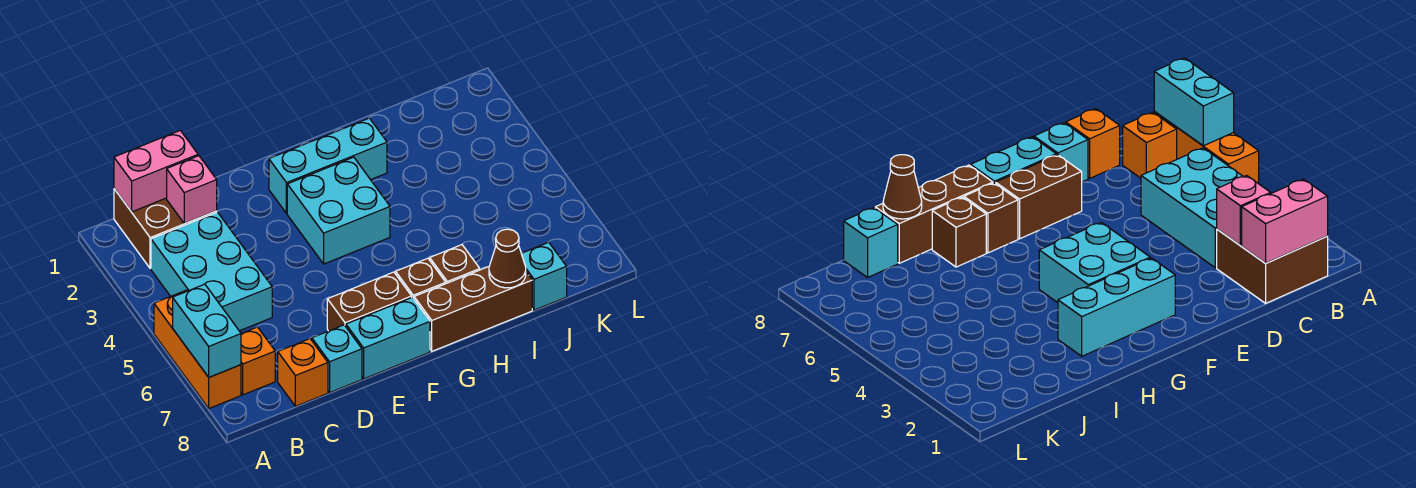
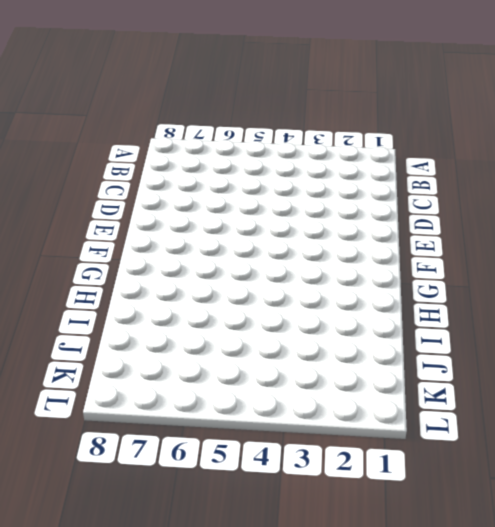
none -> orange brick A5:A7 level 1
none -> brown brick B1:C2 level 1
none -> cyan brick B3:C5 level 1

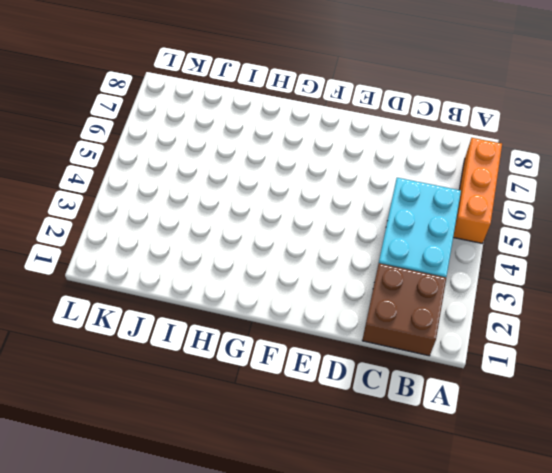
none -> orange brick B7 level 1
none -> orange brick C8 level 1
none -> cyan brick D8 level 1

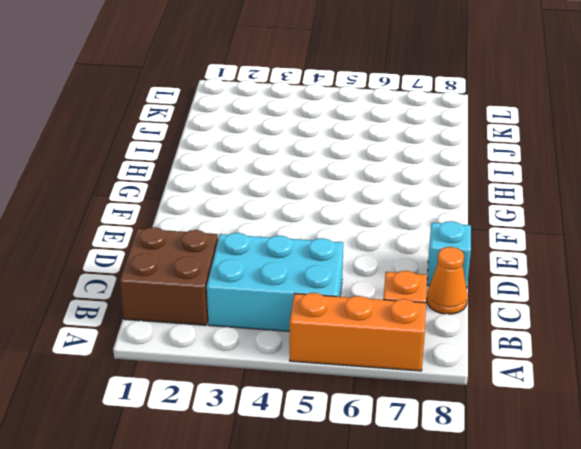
orange cone C8 level 1 -> orange brick C8 level 1
none -> brown brick E7:F7 level 1
none -> cyan brick E8:F8 level 1
none -> cyan brick F2:H2 level 1

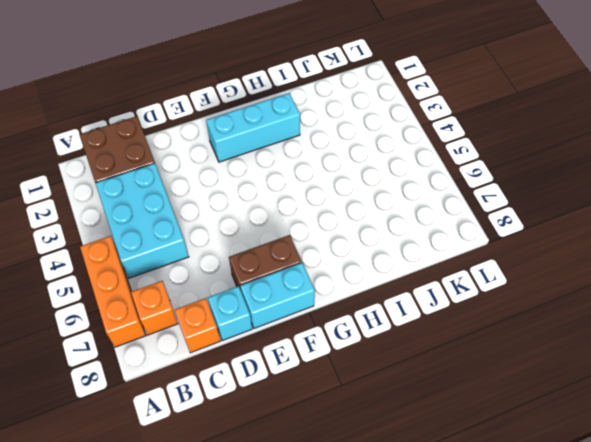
none -> cyan brick F3:G4 level 1
none -> brown brick G7 level 1
none -> brown brick G8:I8 level 1

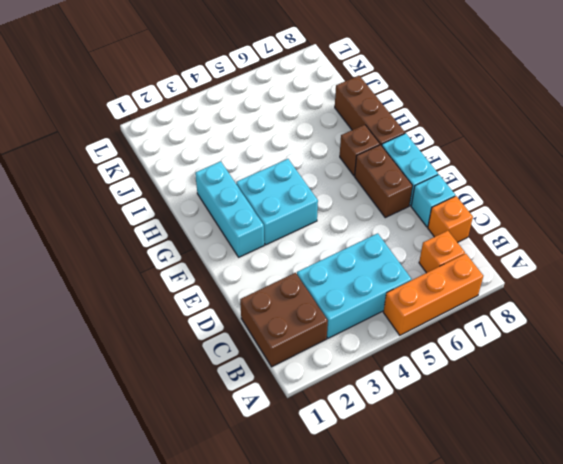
none -> brown brick H7 level 1
none -> cyan brick J8 level 1
none -> cyan brick A6:A7 level 2

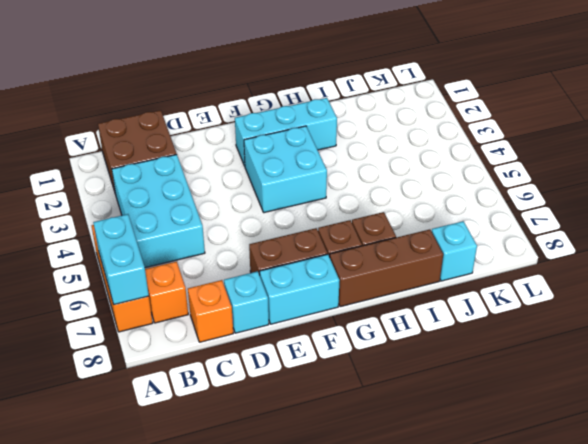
none -> pink brick B1:C1 level 2
none -> pink brick C2 level 2
none -> brown cone I8 level 2

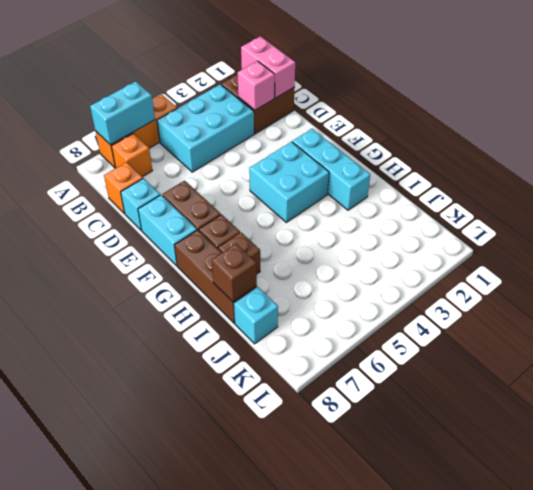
brown brick I8 level 2 -> brown cone I8 level 2

